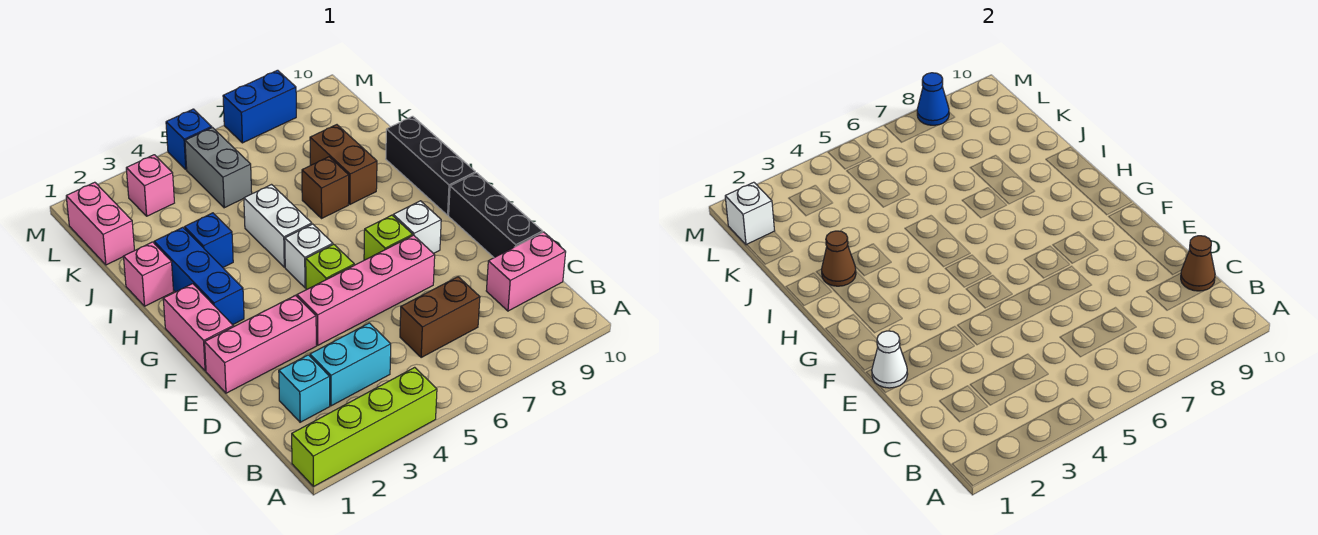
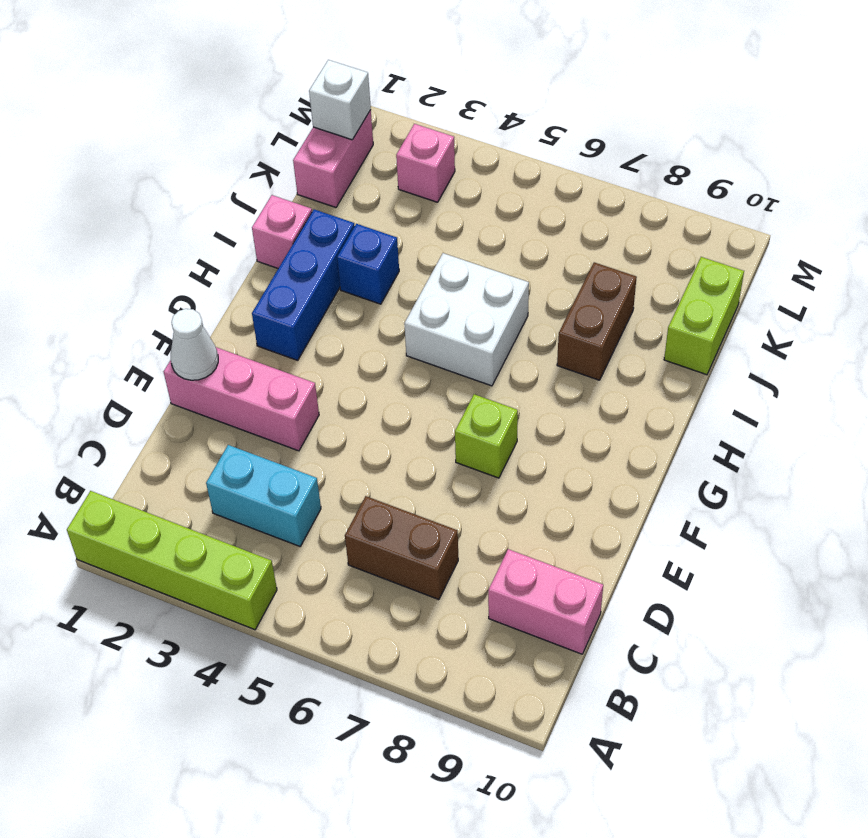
white brick H5:I6 level 1 -> white brick H5:I5 level 1
lime brick J10:K10 level 1 -> none
none -> cyan brick C2 level 1
none -> black brick D10:F10 level 1
none -> pink brick E4:E7 level 1
none -> pink brick F1:G1 level 1

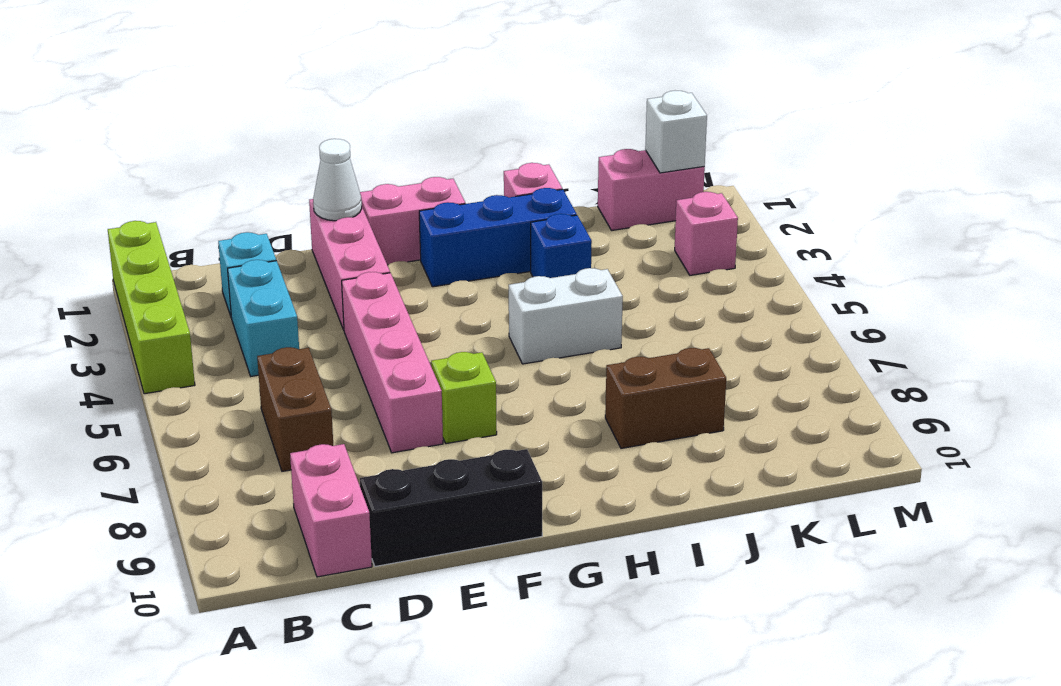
none -> lime brick F5 level 1
none -> white brick F8 level 1
none -> white brick G5 level 1
none -> black brick G10:I10 level 1

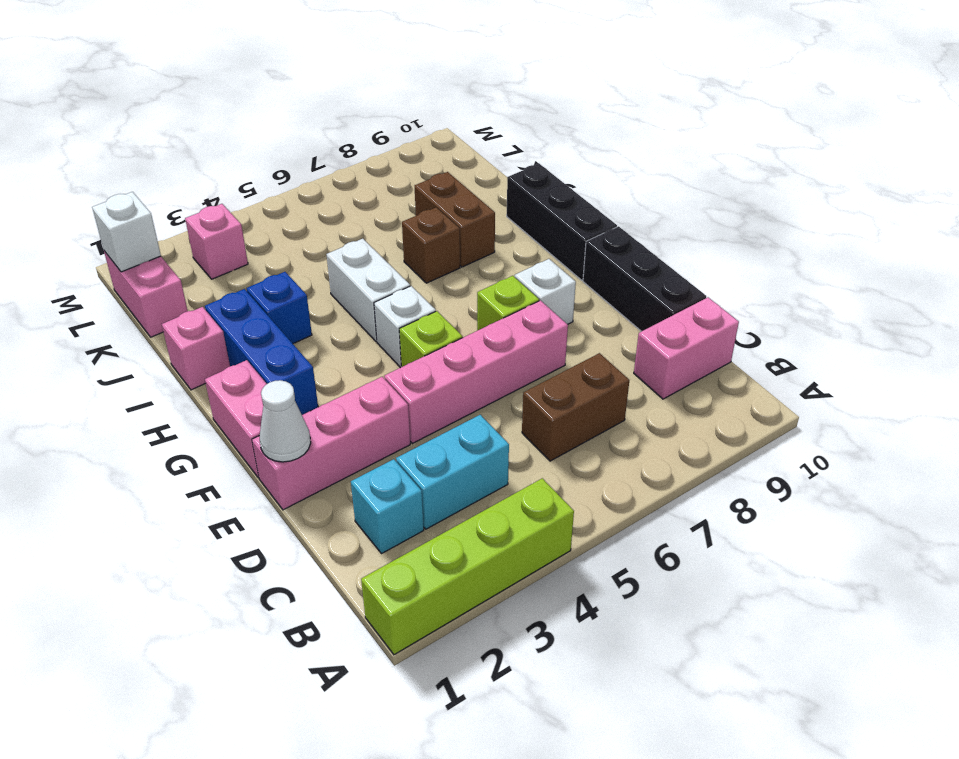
none -> grey brick K5:L5 level 1
none -> blue brick M5 level 1
none -> blue brick M7:M8 level 1
none -> brown cone C10 level 2

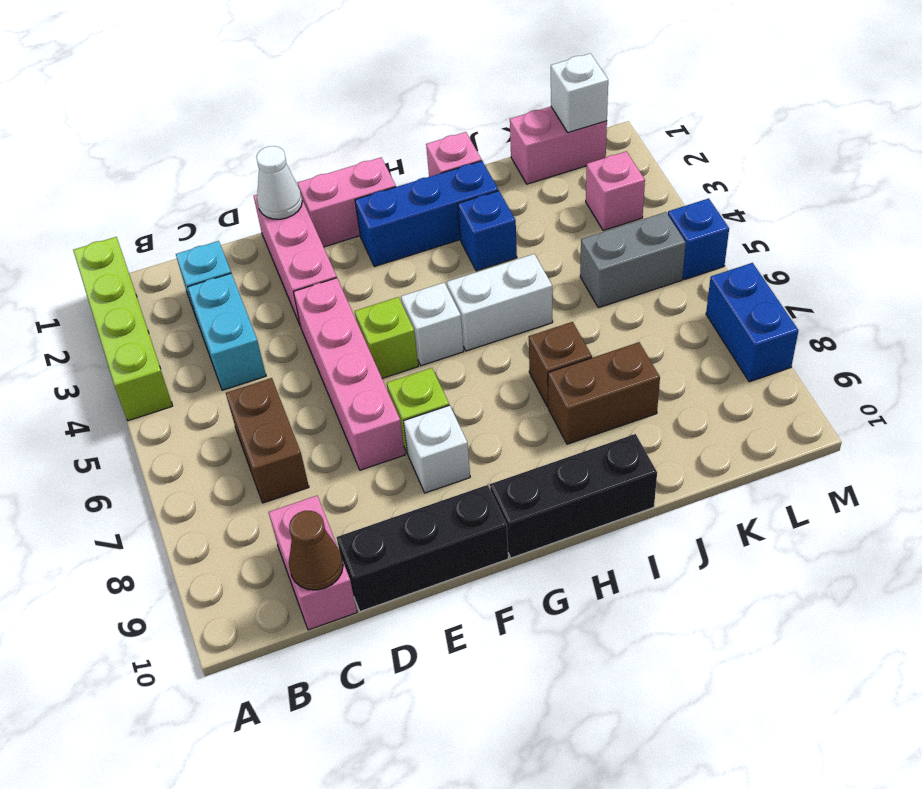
none -> brown cone I2 level 2
none -> blue cone M8 level 2

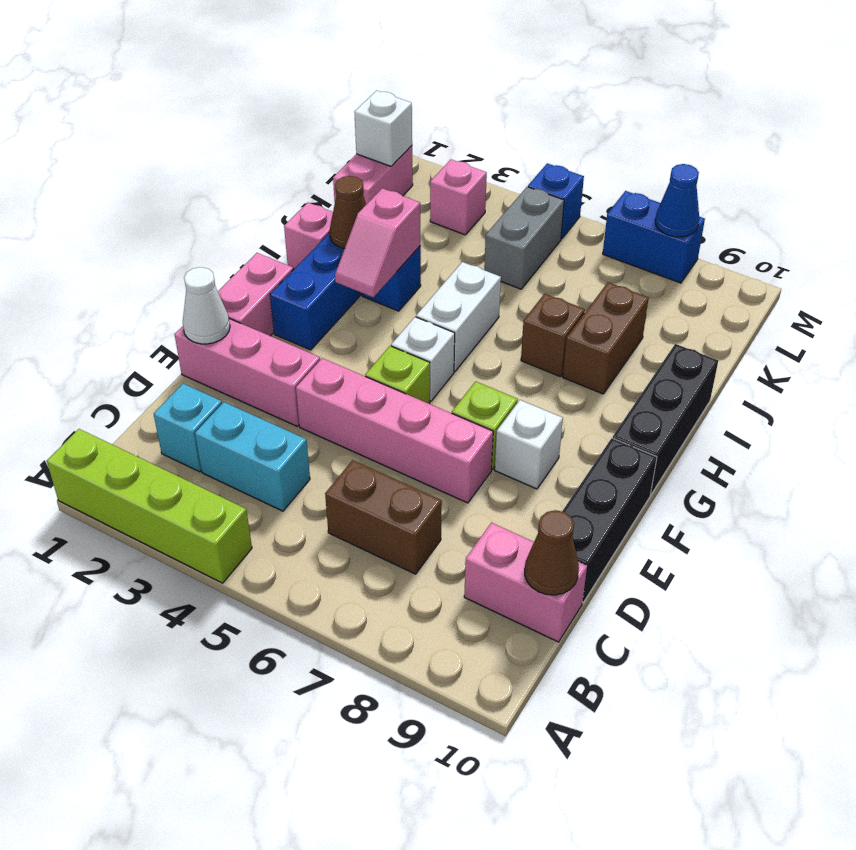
pink slope H3:I3 level 2 top I -> none

